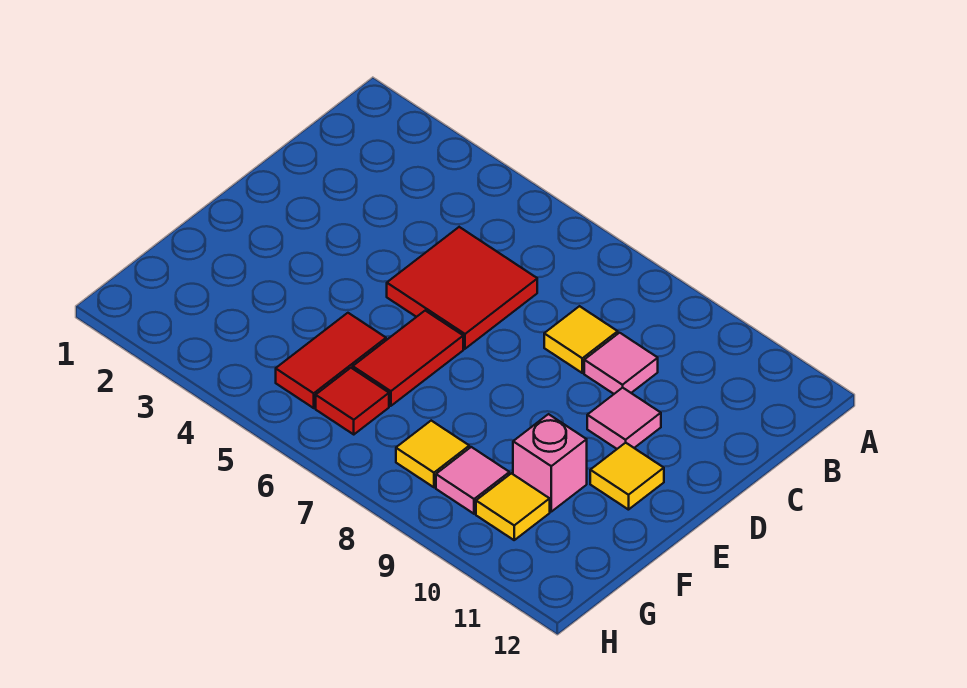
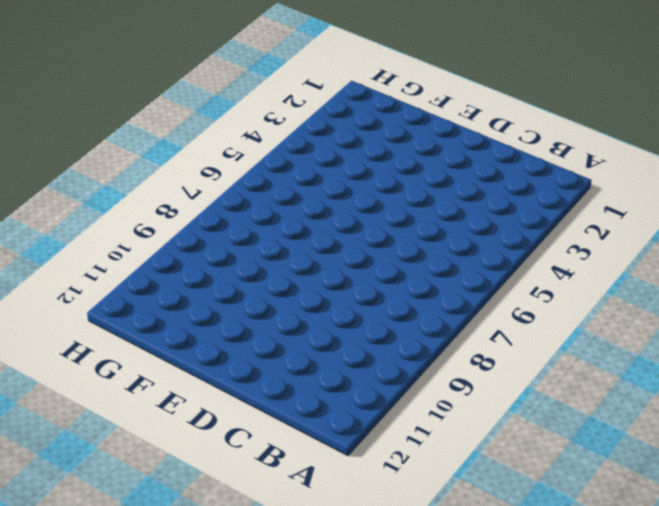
none -> red tile C5:D6 level 1
none -> yellow tile C8 level 1
none -> pink tile C9 level 1

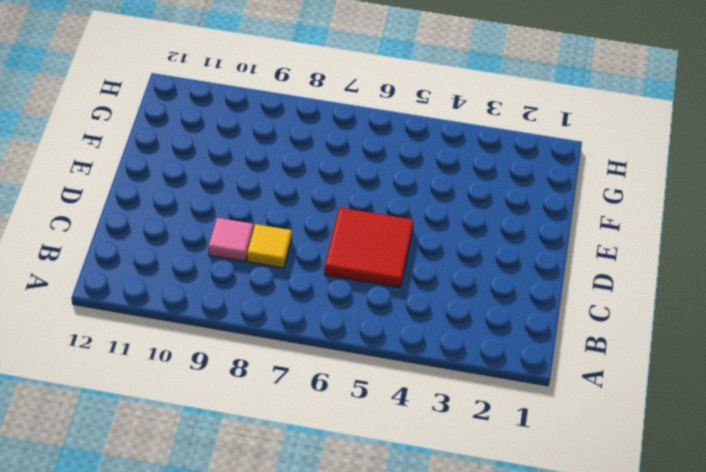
none -> pink tile D10 level 1
none -> red tile E6:F6 level 1
none -> yellow tile E11 level 1

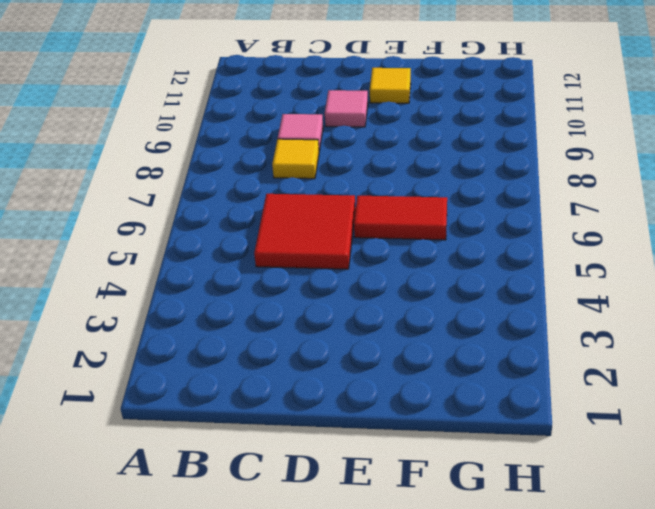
none -> red tile F5:G5 level 1
none -> pink brick F10 level 1
none -> red tile G6 level 1

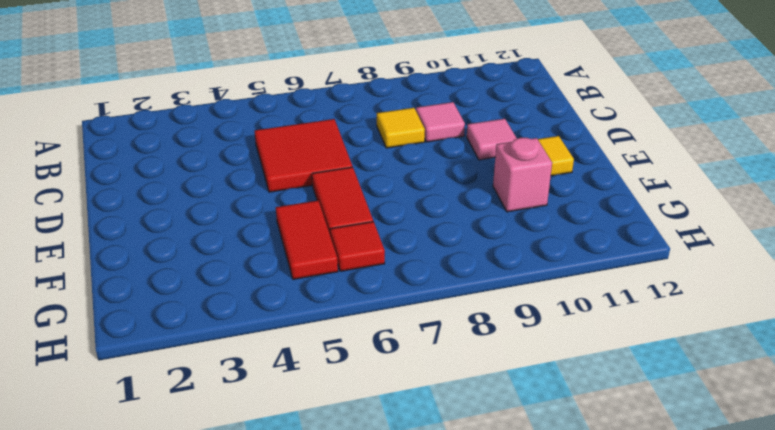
none -> yellow tile G8 level 1
none -> pink tile G9 level 1
none -> yellow tile G10 level 1

